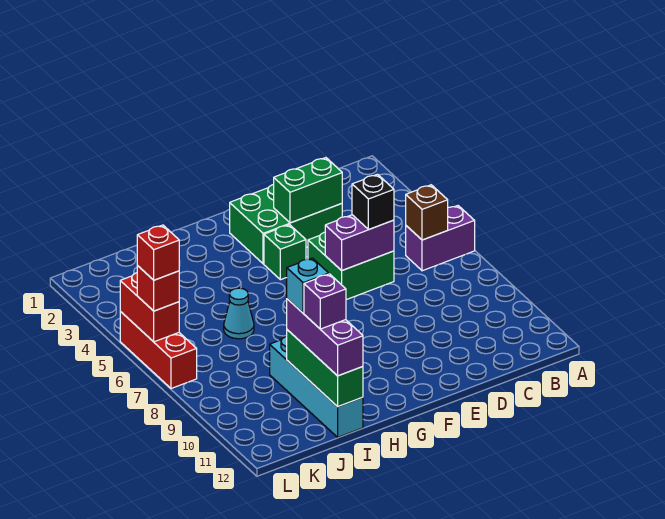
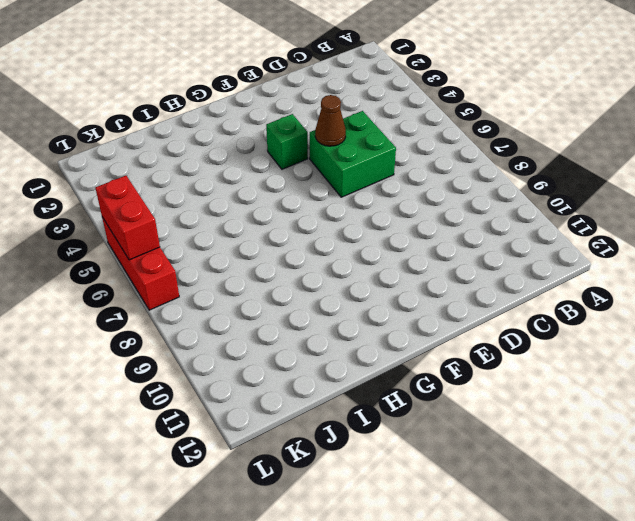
brown cone E5 level 2 -> none
none -> purple brick A6:B6 level 1
none -> green brick D2:F3 level 1
none -> cyan cone I6 level 1

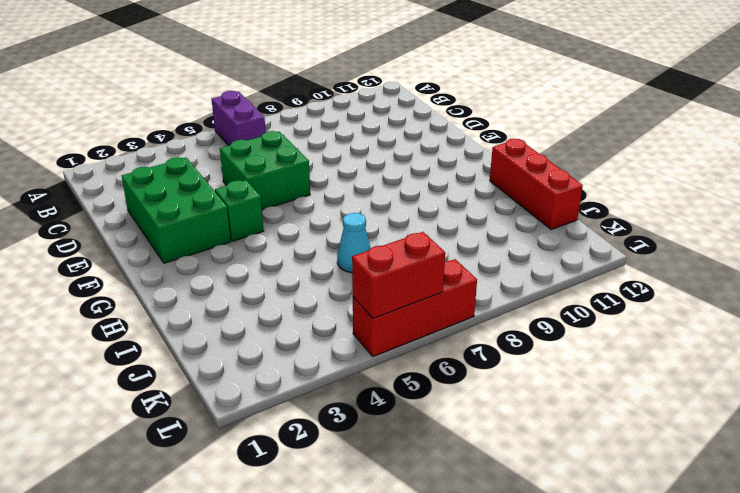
red brick H12:J12 level 1 -> cyan brick I9:I12 level 1
none -> brown brick B6 level 2
none -> green brick D3:E3 level 2
none -> purple brick D6:E6 level 2

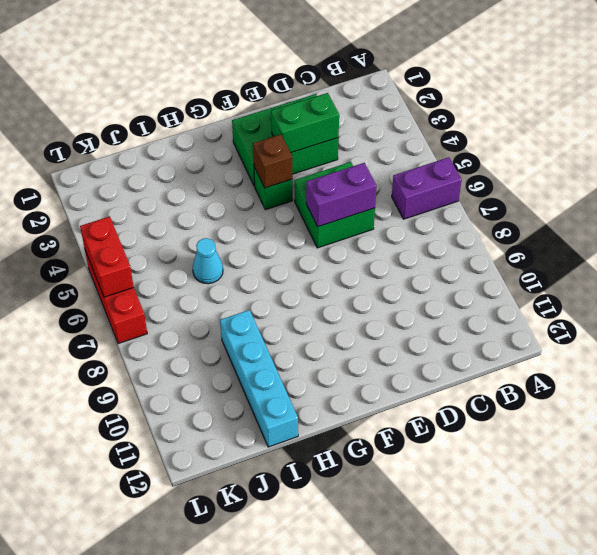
brown brick F4 level 2 -> brown brick B6 level 2
none -> green brick I10:I12 level 2
none -> black brick D6 level 3
none -> purple brick I10:I12 level 3

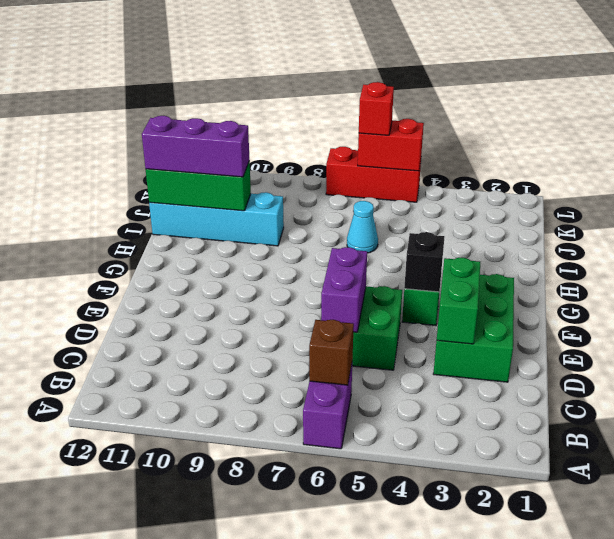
black brick F4 level 2 -> black brick D6 level 3
none -> cyan brick I10 level 4
none -> purple brick I11 level 4
none -> red brick L6 level 4

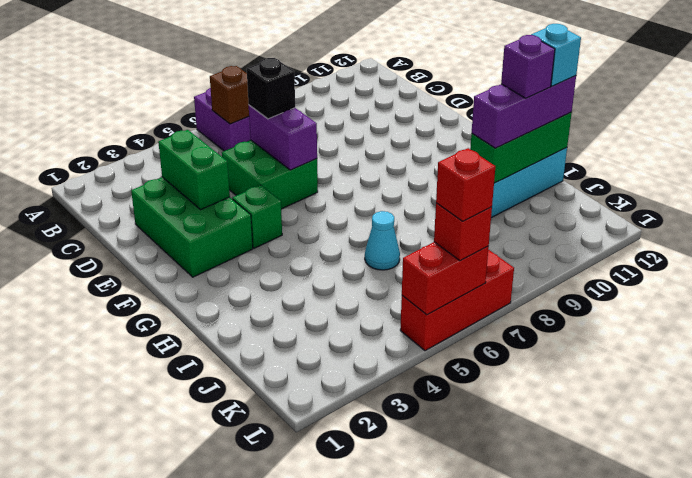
cyan brick I12 level 4 -> cyan brick I10 level 4

